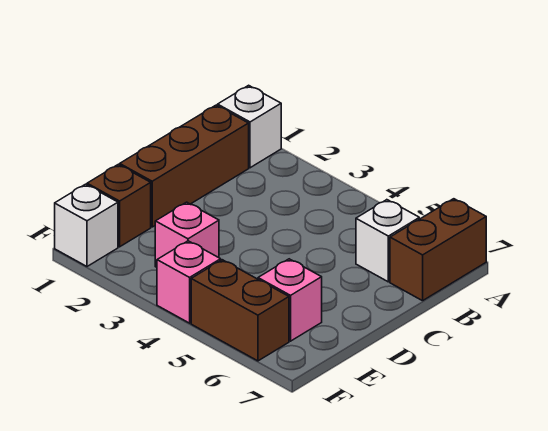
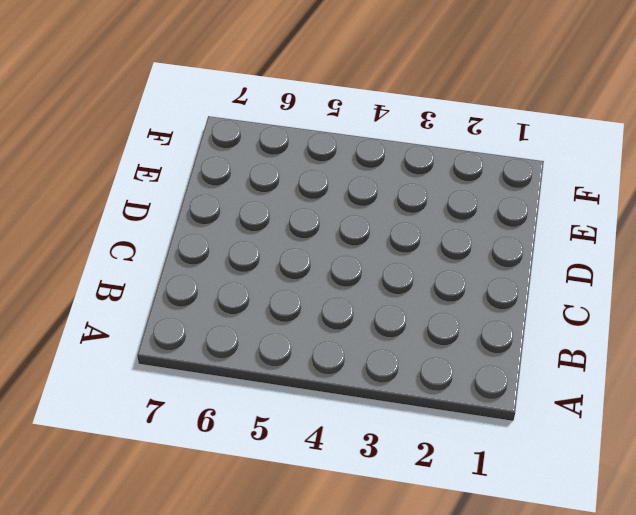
none -> white brick A1 level 1
none -> brown brick A7:B7 level 1

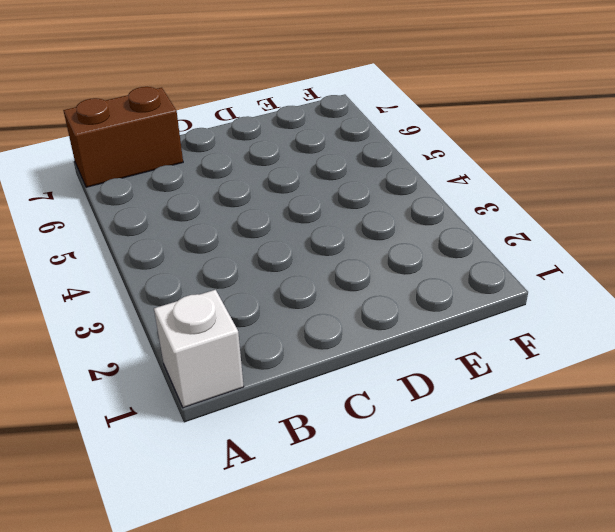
none -> brown brick B1:D1 level 1
none -> white brick B6 level 1

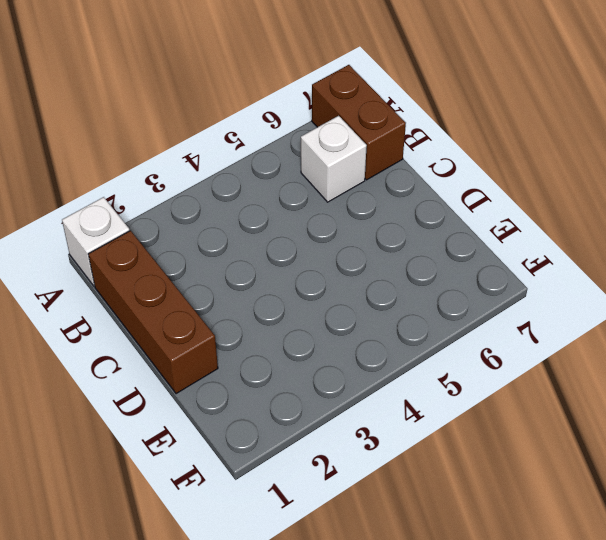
none -> brown brick E1 level 1
none -> pink brick E3 level 1

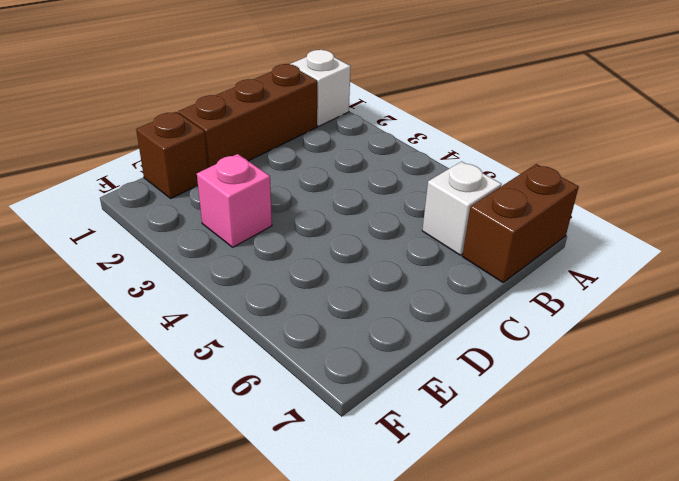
none -> pink brick E6 level 1
none -> white brick F1 level 1

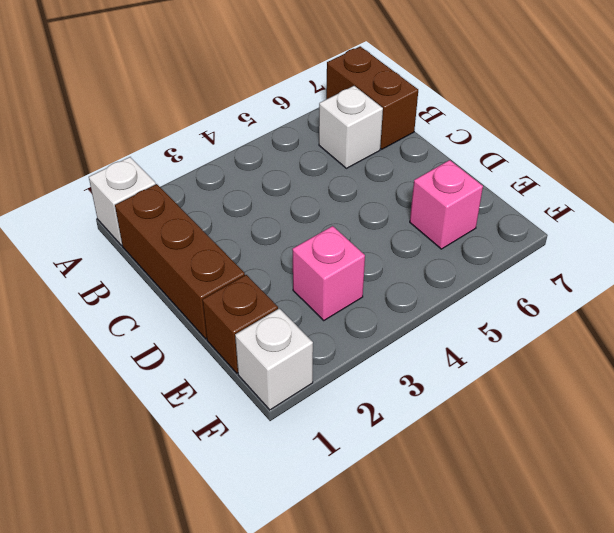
none -> pink brick F4 level 1
none -> brown brick F5:F6 level 1

